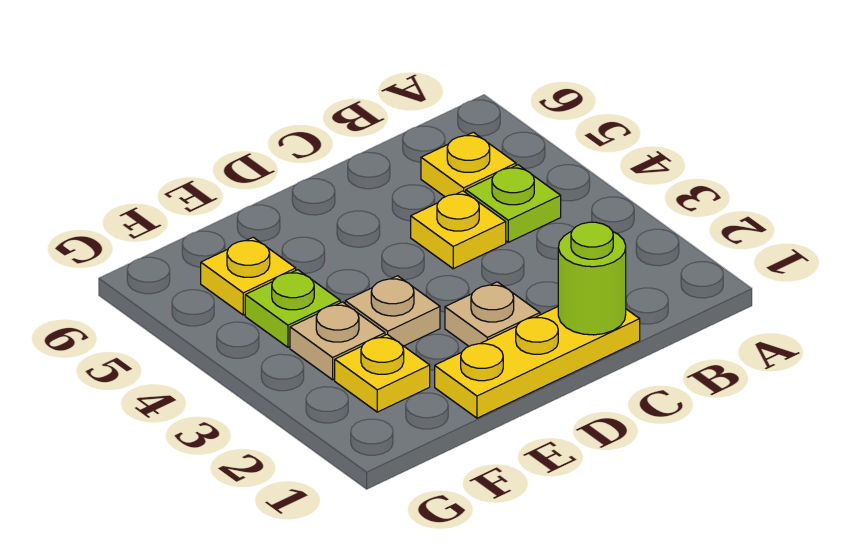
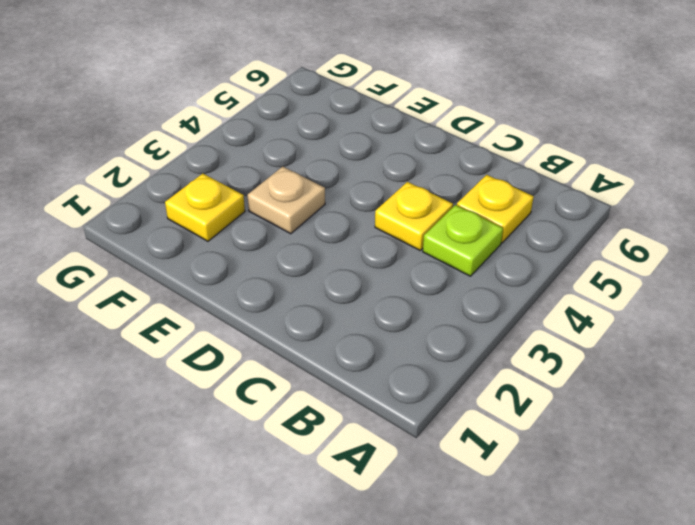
none -> yellow plate C1:E1 level 1
none -> tan plate D2 level 1

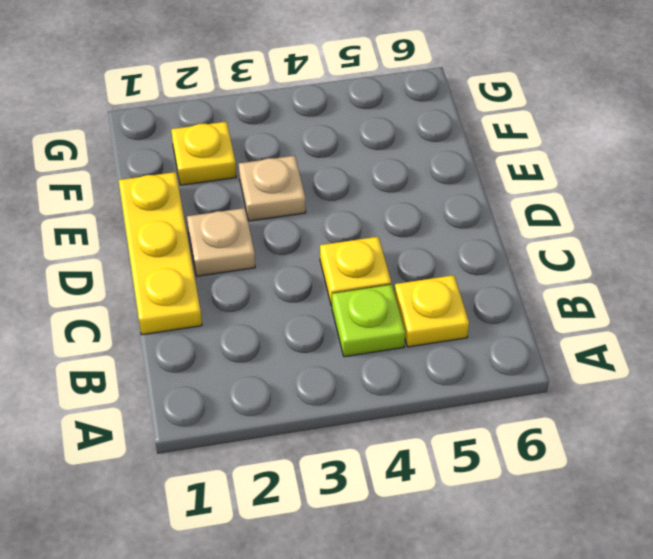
none -> tan plate F3 level 1
none -> lime plate F4 level 1

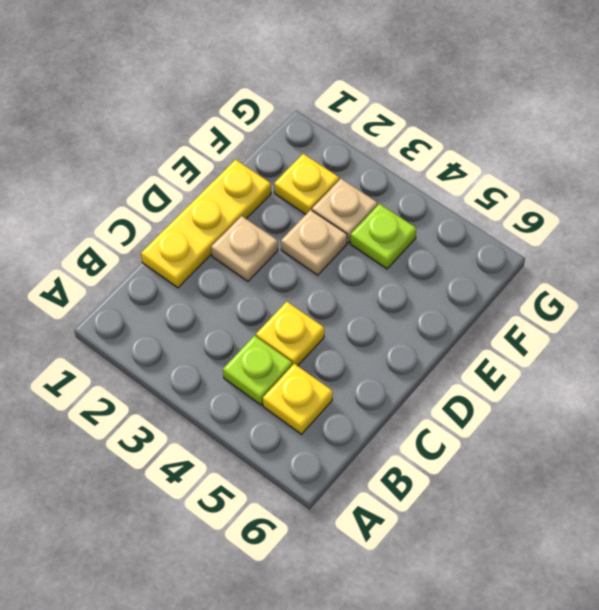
none -> yellow plate F5 level 1
none -> lime round brick C1 level 2

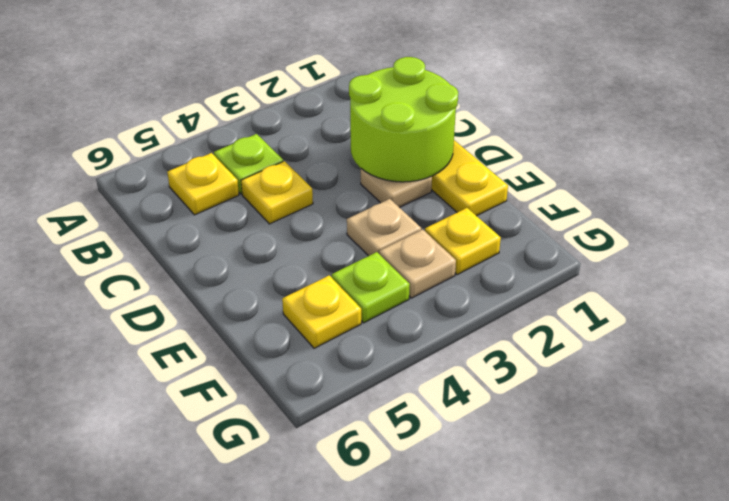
lime round brick C1:D2 level 2 -> lime round brick C1 level 2

